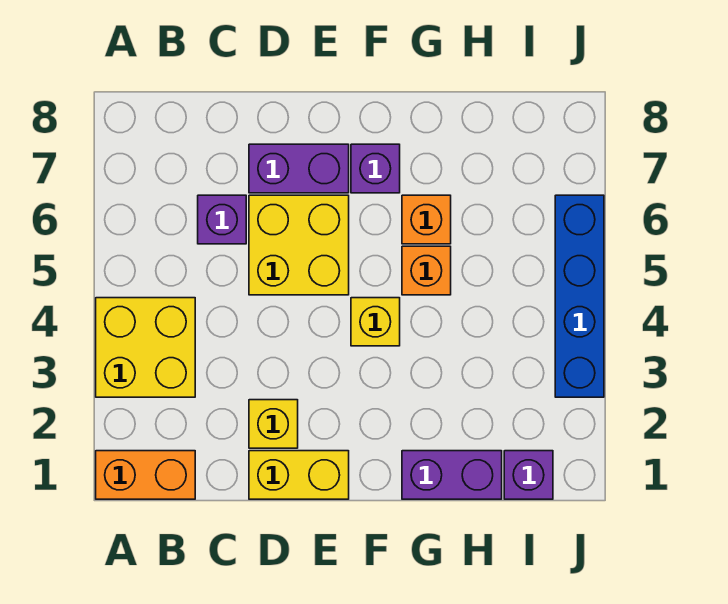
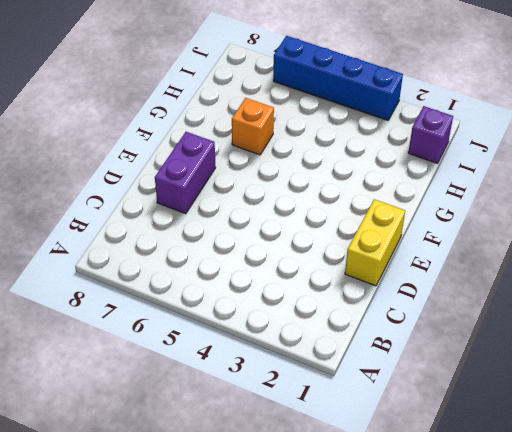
none -> orange brick A1:B1 level 1
none -> yellow brick A3:B4 level 1
none -> purple brick C6 level 1

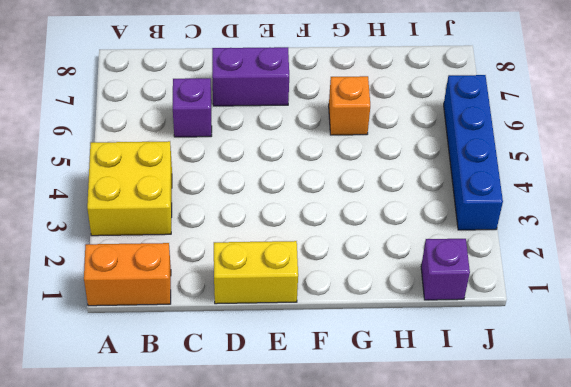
none -> yellow brick D2 level 1
none -> yellow brick D5:E6 level 1
none -> yellow brick F4 level 1

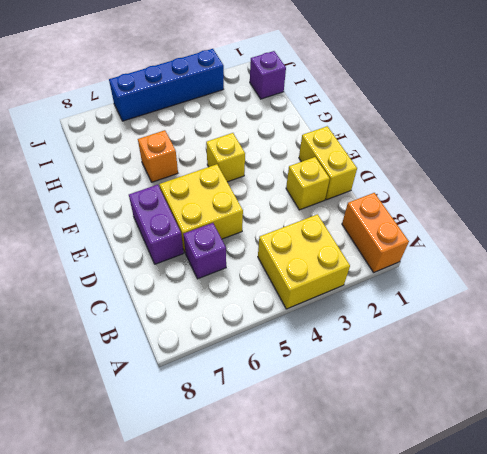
none -> purple brick F7 level 1
none -> purple brick G1:H1 level 1
none -> orange brick G5 level 1

